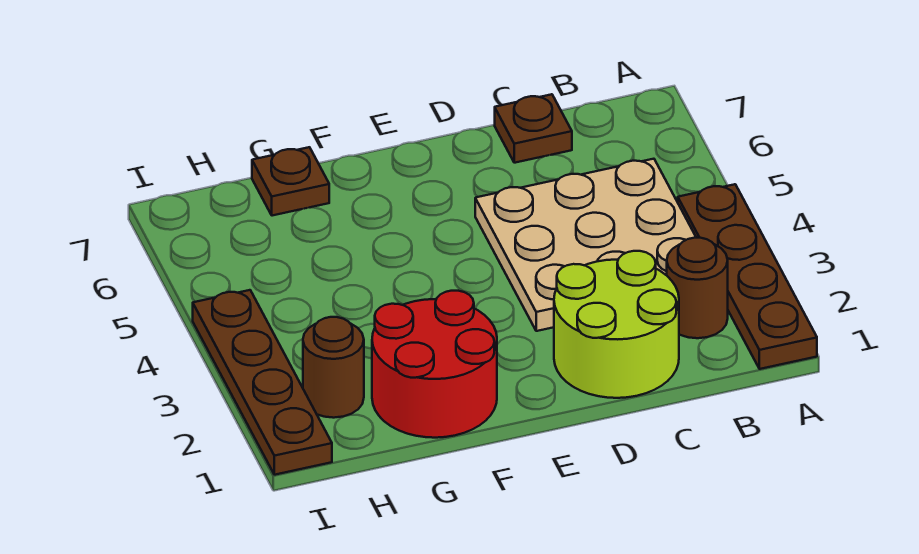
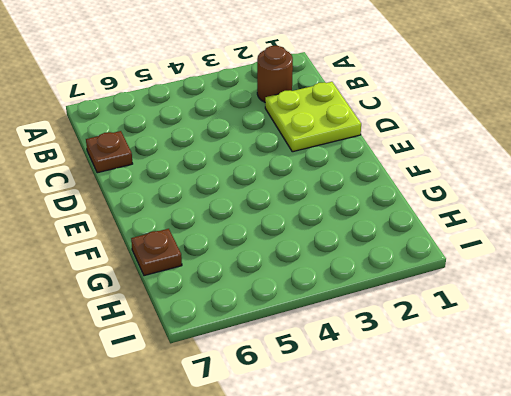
lime plate C1:D2 level 1 -> lime round brick C1:D2 level 1
none -> brown plate A1:A4 level 1
none -> tan plate B3:D5 level 1

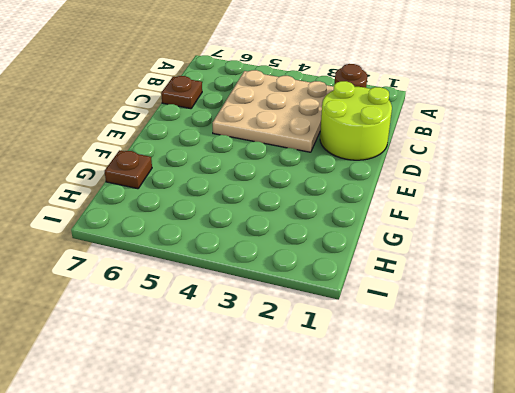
none -> brown plate A1:A4 level 1
none -> red round brick F1:G2 level 1

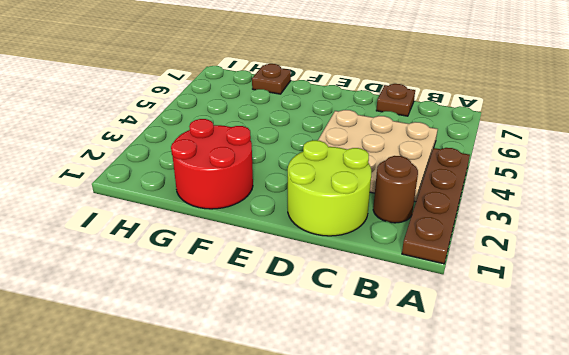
none -> brown round brick H2 level 1
none -> brown plate I1:I4 level 1

